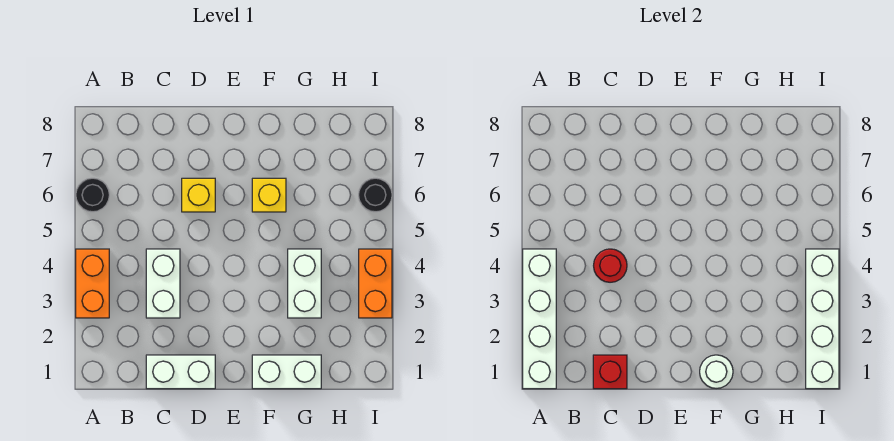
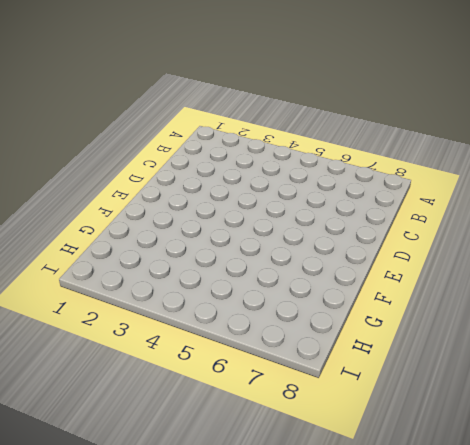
none -> orange brick A3:A4 level 1
none -> black round brick A6 level 1
none -> white brick C1:D1 level 1

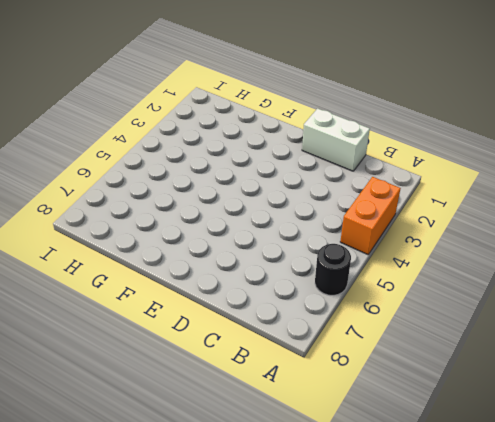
none -> white brick C3:C4 level 1
none -> yellow brick D6 level 1
none -> white brick F1:G1 level 1

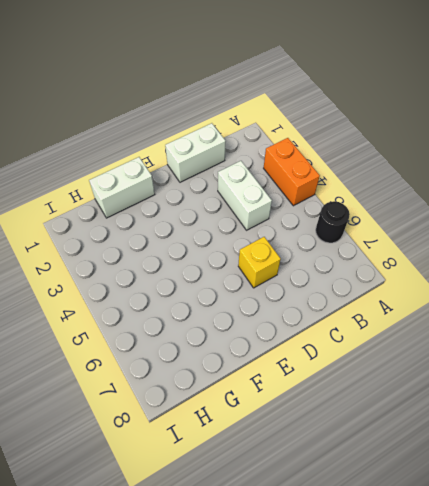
none -> yellow brick F6 level 1
none -> white brick G3:G4 level 1
none -> orange brick I3:I4 level 1

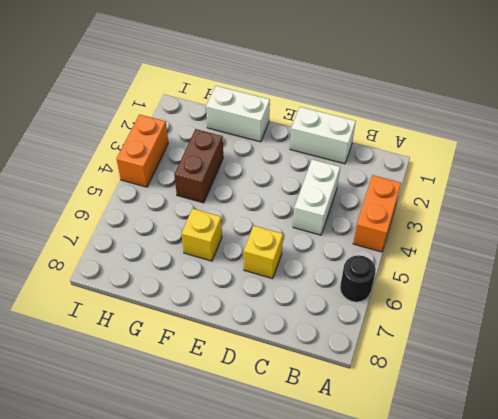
brown brick G3:G4 level 1 -> white brick G3:G4 level 1
none -> black round brick I6 level 1
none -> white brick A1:A4 level 2
none -> red brick C1 level 2

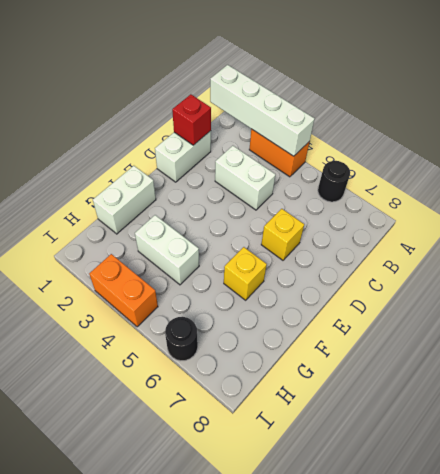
none -> red round brick C4 level 2
none -> white round brick F1 level 2
none -> white brick I1:I4 level 2

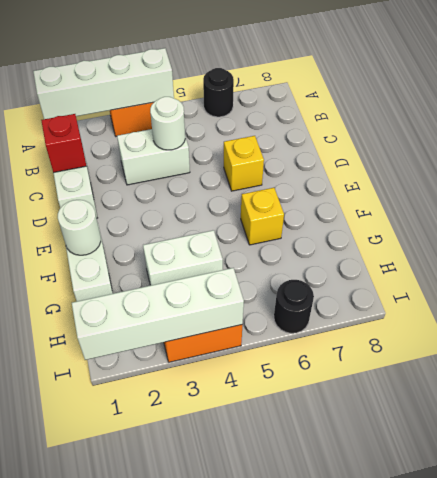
white round brick C4 level 2 -> red round brick C4 level 2

